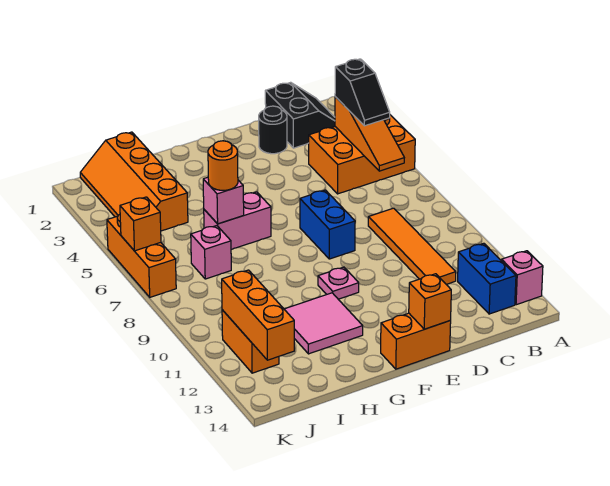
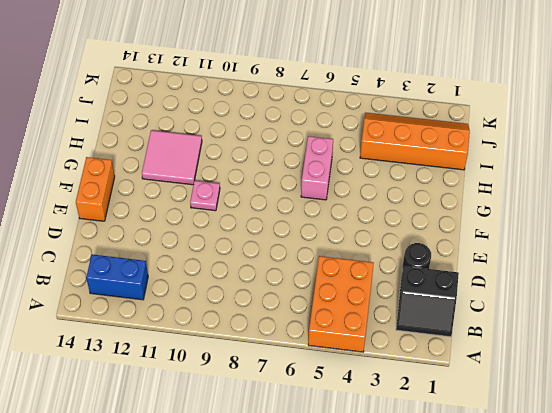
none -> pink brick A13 level 1
none -> orange tile C8:C11 level 1
none -> blue brick E7:E8 level 1

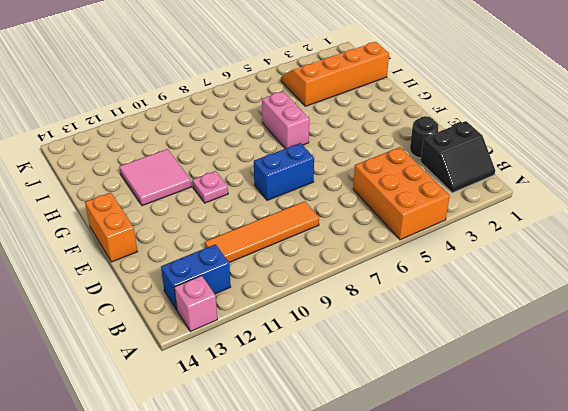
none -> pink brick I7 level 1
none -> orange brick J11:J12 level 1
none -> orange brick K5:K7 level 1

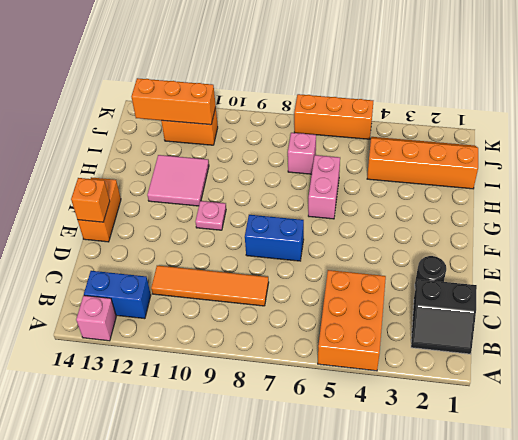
none -> orange slope B4:B6 level 2 top 4
none -> pink brick H6 level 2
none -> orange brick K6 level 2

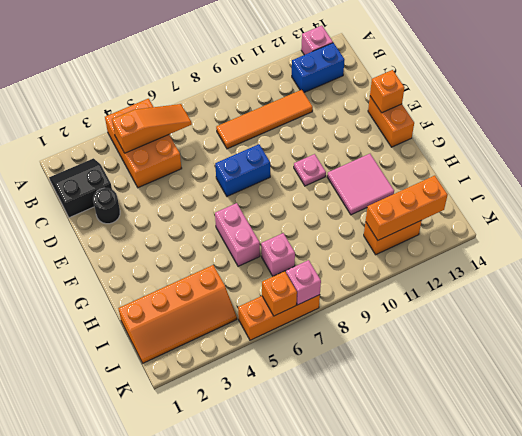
pink brick K7 level 2 -> pink brick H6 level 2
none -> black slope B4:B5 level 3 top 4
none -> orange round brick H6 level 3

